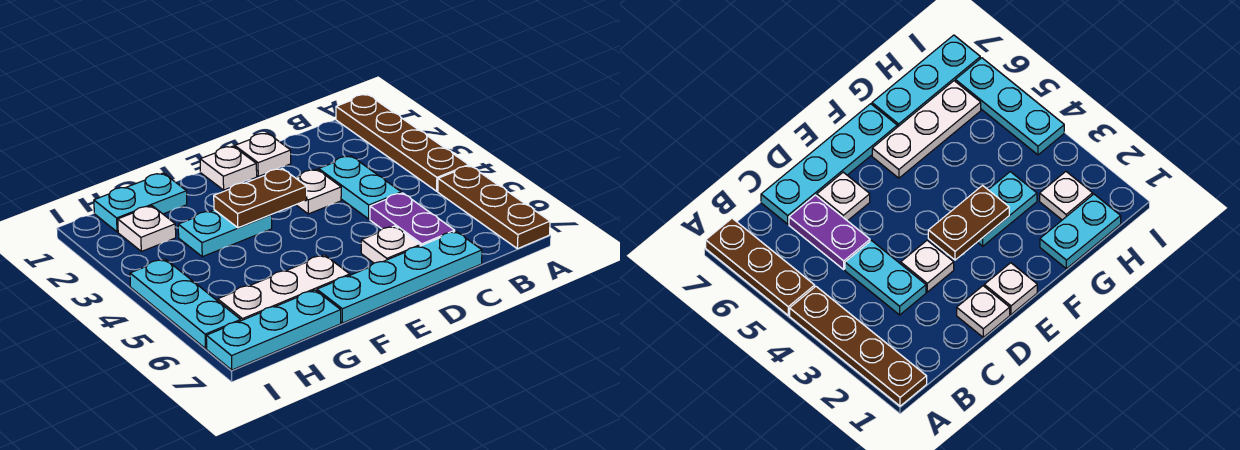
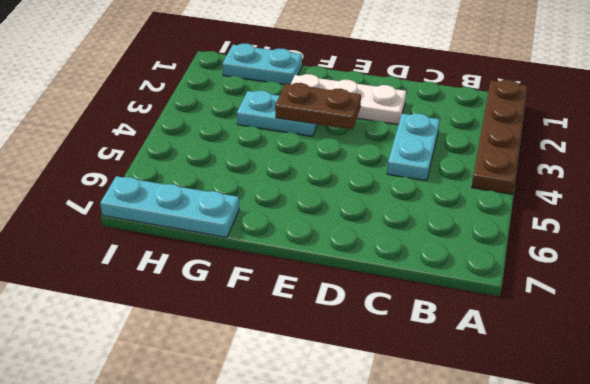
white plate D2:F2 level 1 -> white plate F6:H6 level 1
none -> brown plate A5:A7 level 1
none -> purple plate C5:C6 level 1
none -> cyan plate C7:F7 level 1

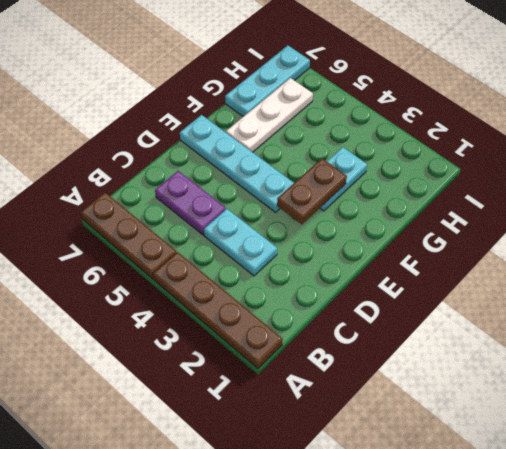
cyan plate E4:E7 level 1 -> cyan plate C7:F7 level 1
none -> white plate D1 level 1
none -> white plate D3 level 1
none -> white plate D6 level 1

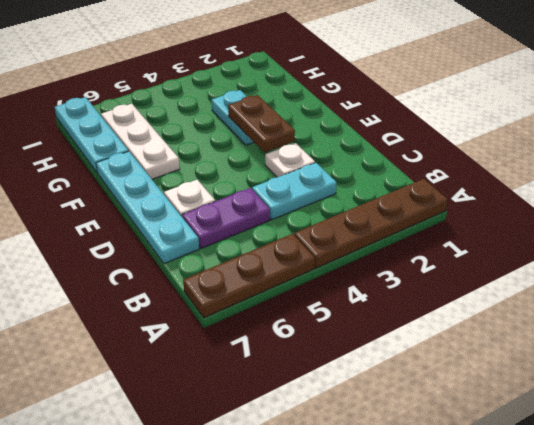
none -> white plate D1 level 1
none -> white plate E1 level 1
none -> cyan plate G1:H1 level 1

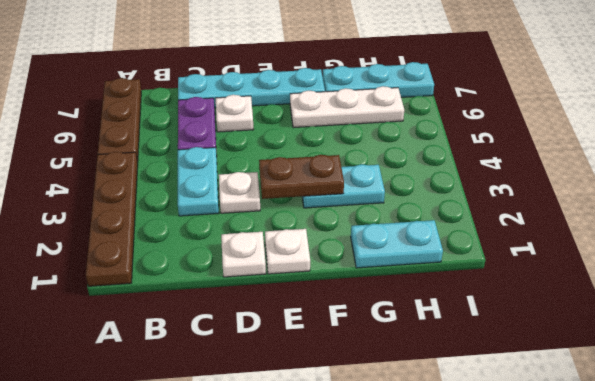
none -> white plate H2 level 1
none -> cyan plate I4:I6 level 1

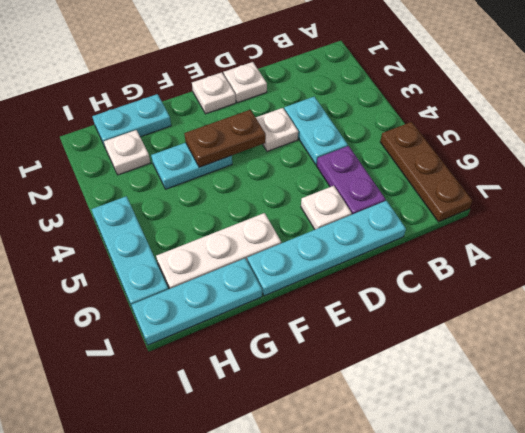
none -> brown plate A1:A4 level 1

